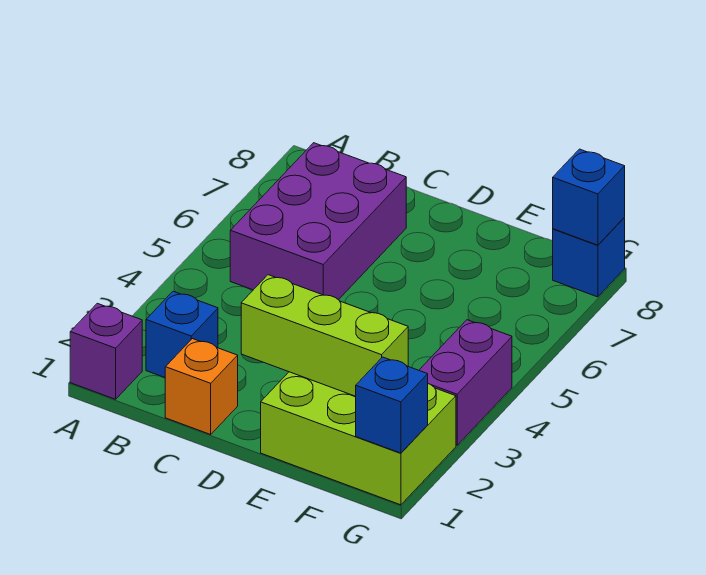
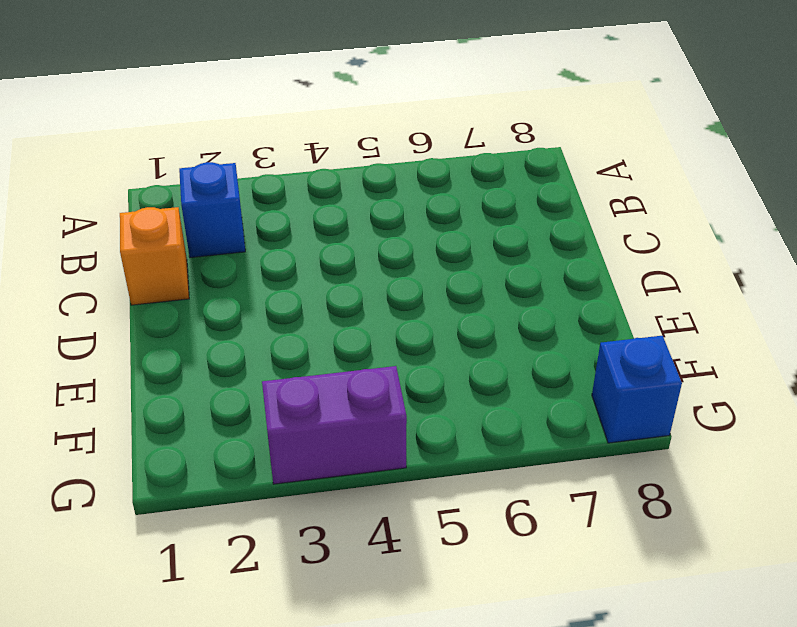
none -> purple brick A1 level 1
none -> purple brick B5:C7 level 1

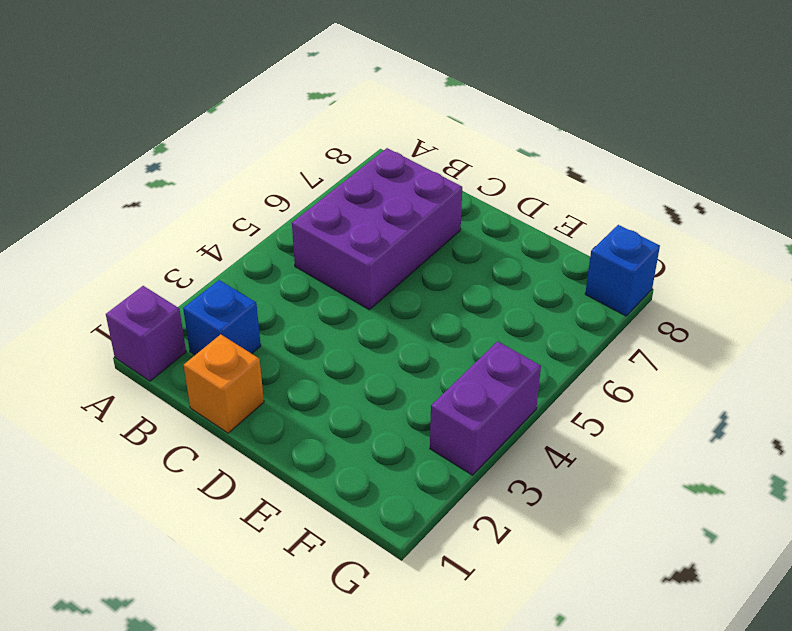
none -> lime brick E1:G2 level 1
none -> lime brick D2:F2 level 2

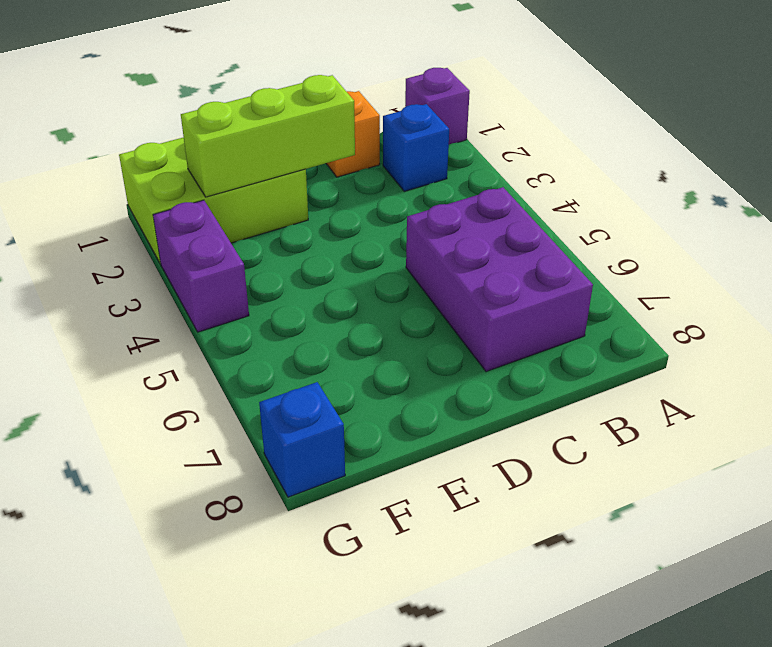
none -> blue brick G1 level 2
none -> blue brick G8 level 2

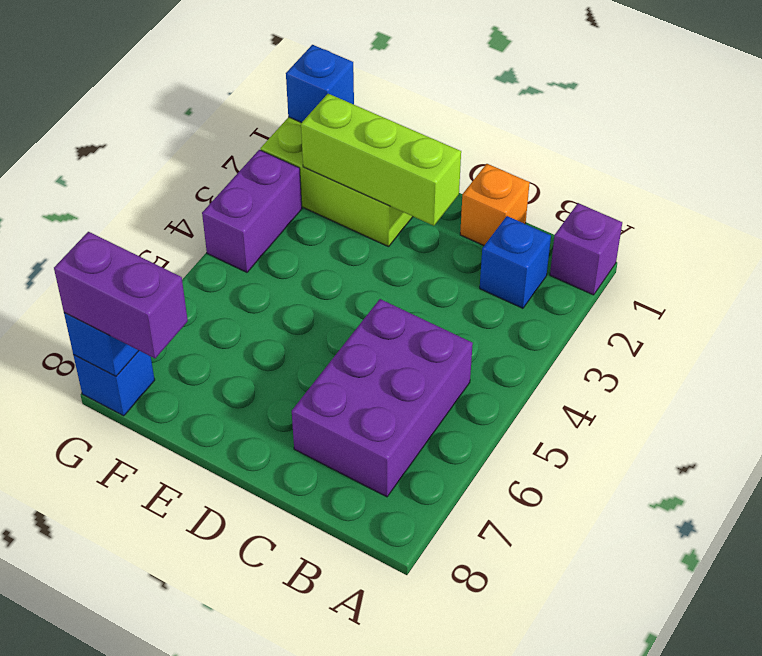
purple brick F8:G8 level 3 -> none

